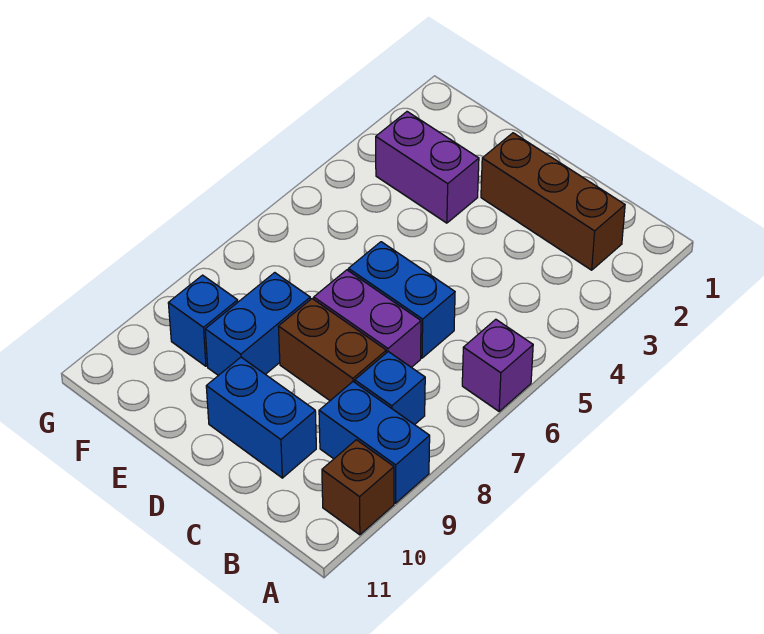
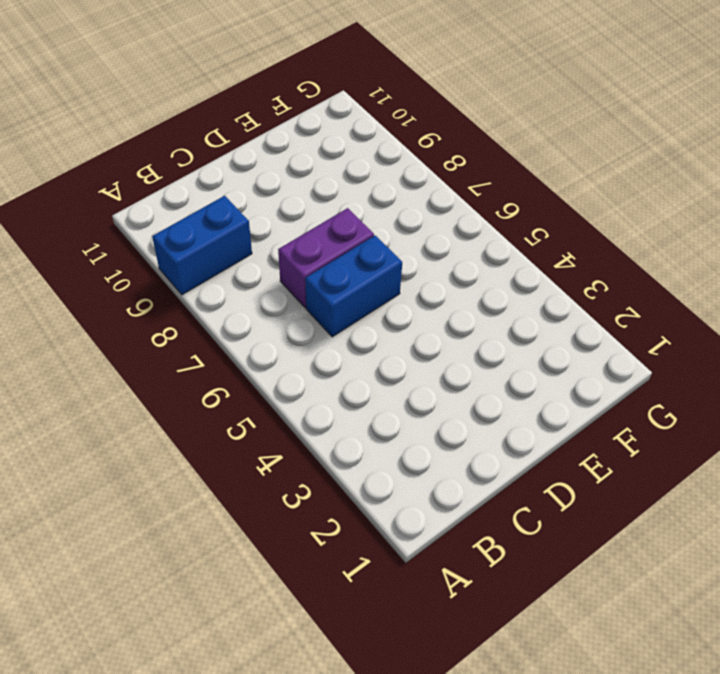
none -> purple brick A6 level 1
none -> brown brick A10 level 1
none -> brown brick B2:D2 level 1

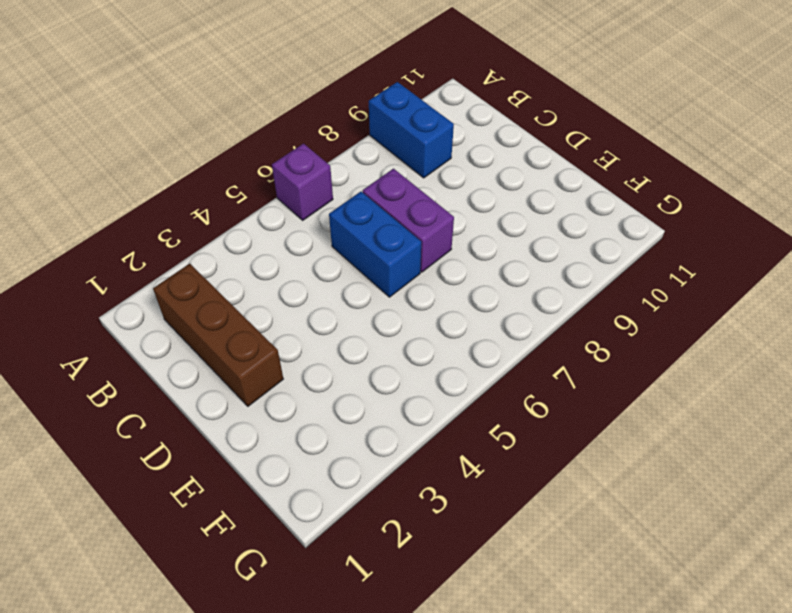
none -> brown brick A10 level 1
none -> blue brick B8 level 1
none -> brown brick C8:D8 level 1

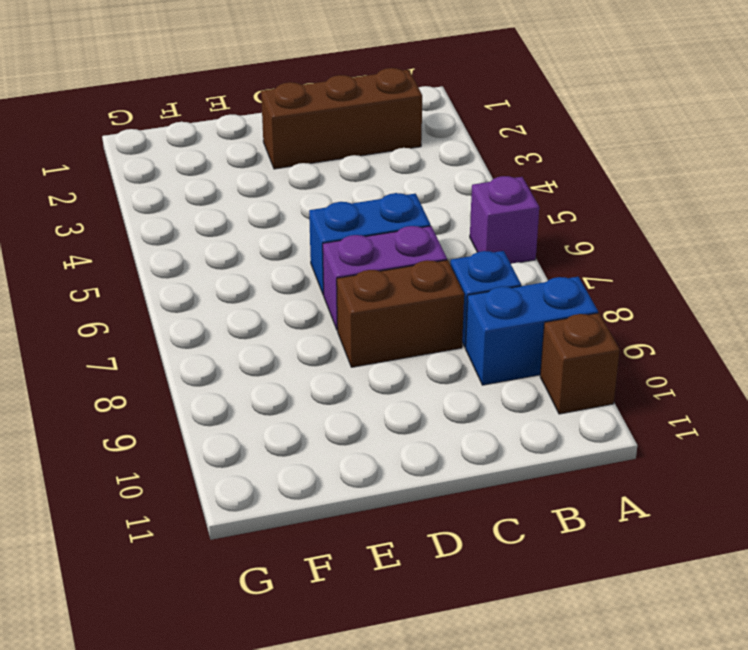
none -> blue brick C10:D10 level 1
none -> purple brick E3:F3 level 1
none -> blue brick E8:E9 level 1

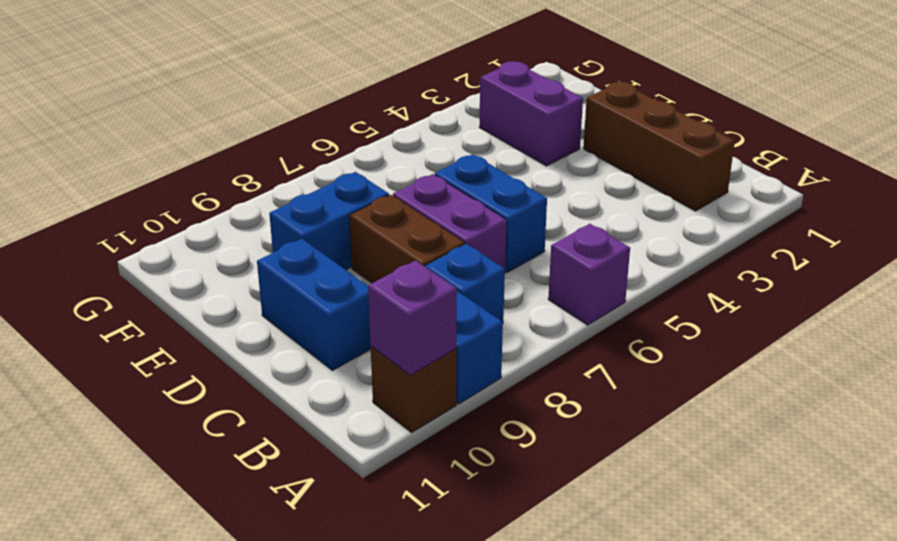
purple brick A10 level 2 -> none
none -> blue brick F9 level 1

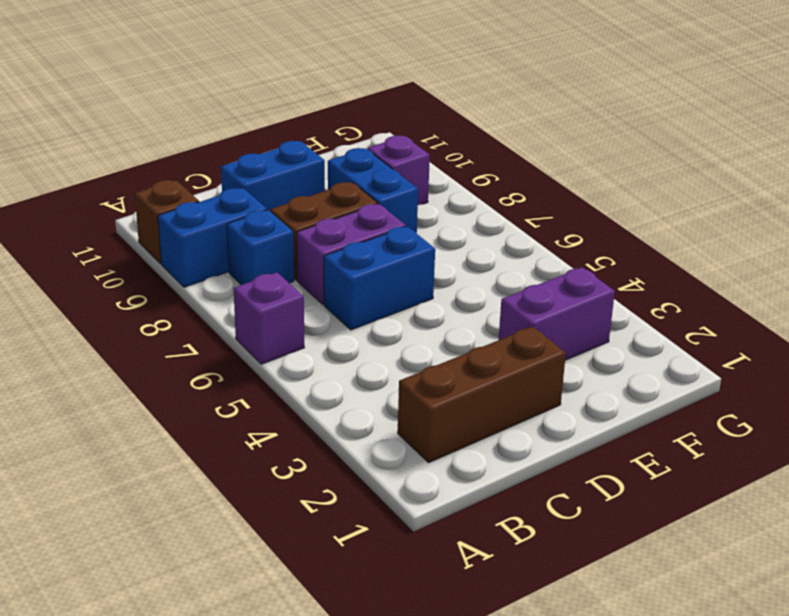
purple brick F9 level 1 -> blue brick F9 level 1

